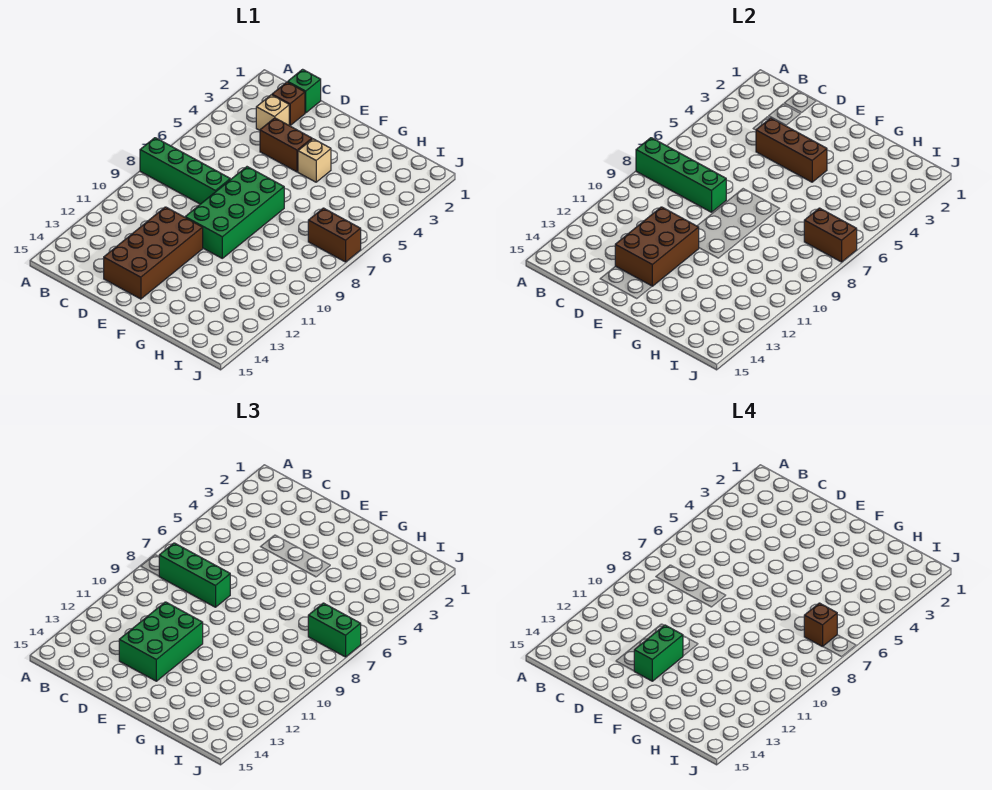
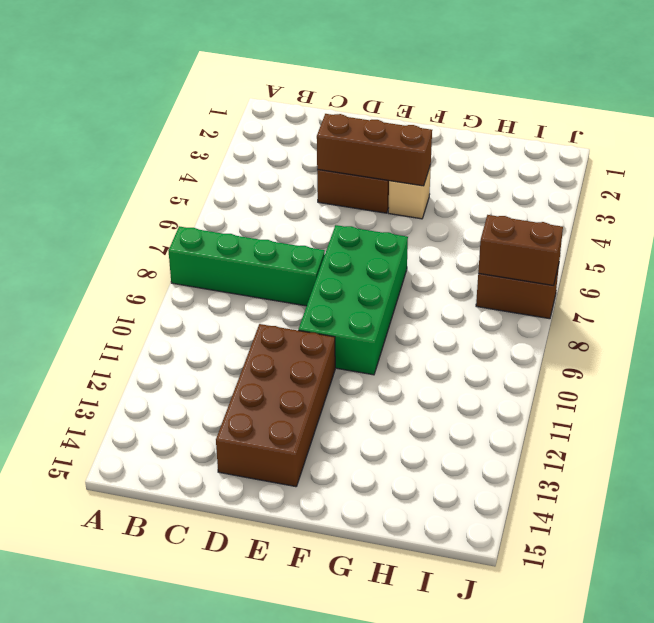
none -> green brick C1 level 1
none -> brown brick C2 level 1
none -> tan brick C3 level 1

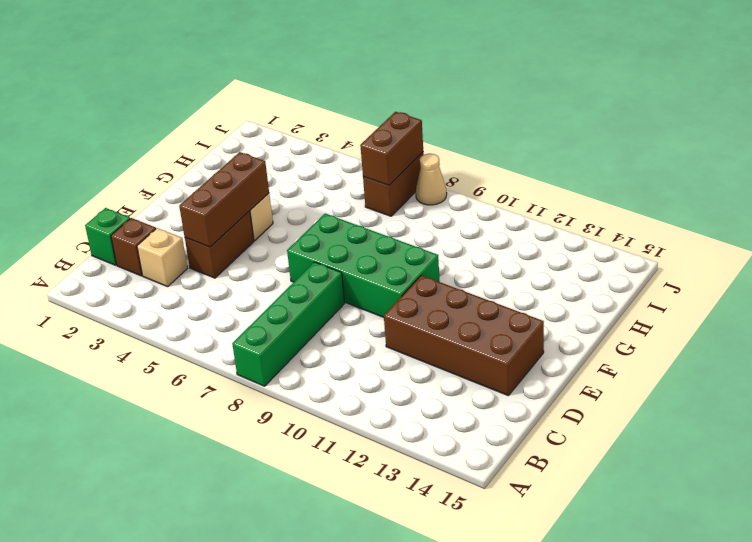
tan cone J8 level 1 -> none
none -> green brick A8:D8 level 2
none -> brown brick D11:E13 level 2
none -> green brick B8:D8 level 3

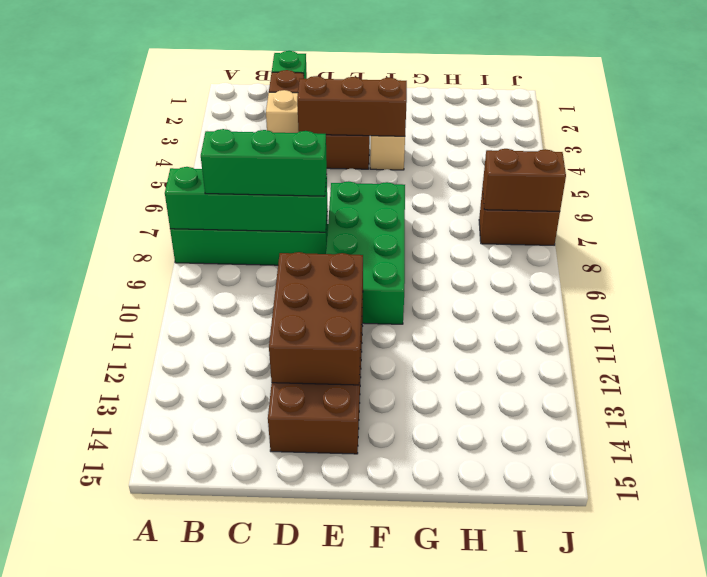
none -> green brick D11:E13 level 3
none -> green brick I7:J7 level 3
none -> green brick E12:E13 level 4

